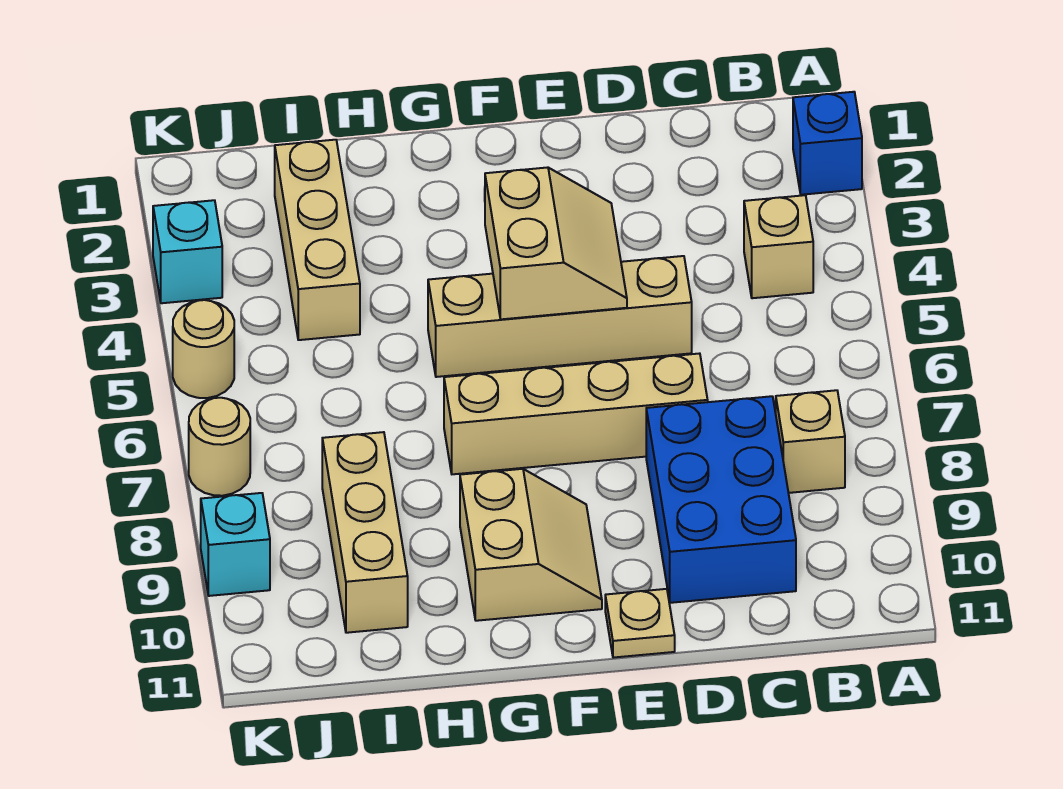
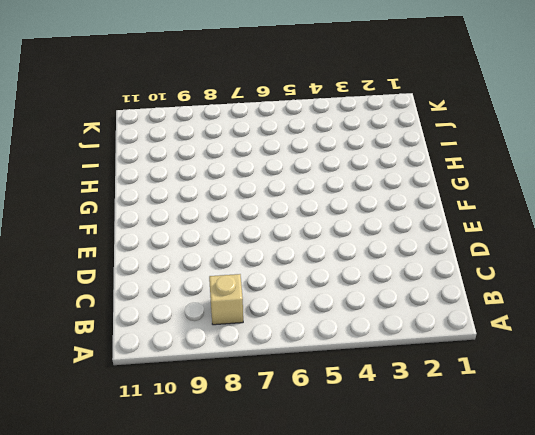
none -> blue brick A2 level 1
none -> tan brick B4 level 1
none -> blue brick C8:D10 level 1

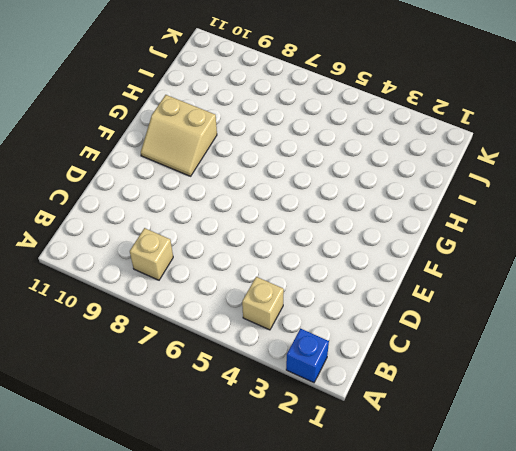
none -> blue brick C8:D10 level 1
none -> tan brick D5:G5 level 1
none -> tan brick D7:G7 level 1

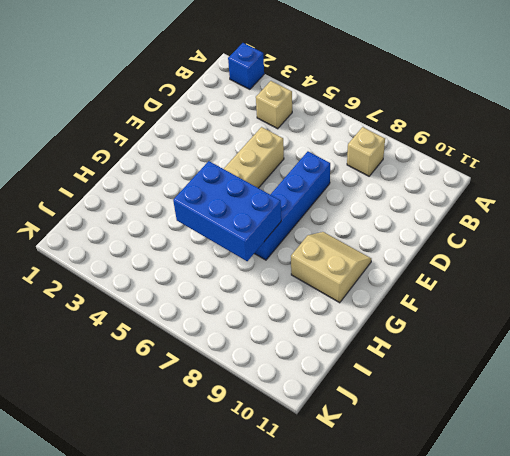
blue brick D7:G7 level 1 -> tan brick D7:G7 level 1
blue brick G5:H7 level 2 -> blue brick C8:D10 level 1
none -> tan plate E11 level 1
none -> tan brick I2:I4 level 1
none -> tan brick I8:I10 level 1

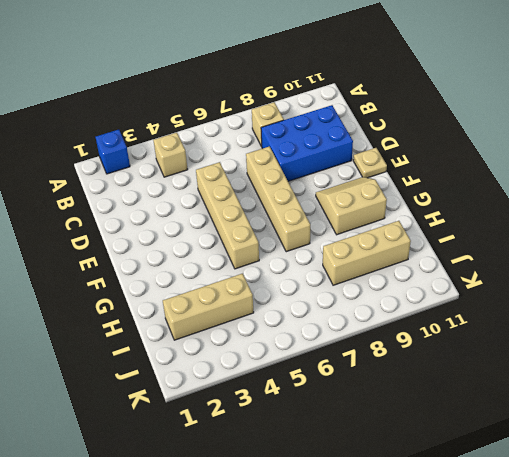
none -> cyan brick K3 level 1
none -> tan round brick K5 level 1
none -> tan round brick K7 level 1

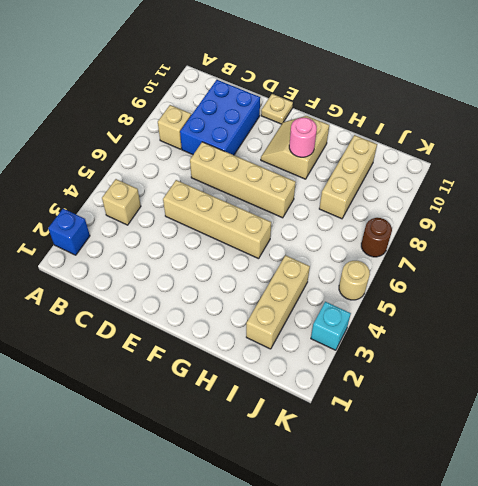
pink round brick G9 level 2 -> none
brown round brick K7 level 1 -> tan round brick K7 level 1
none -> cyan brick K9 level 1
none -> tan slope E4:F5 level 2 top F

